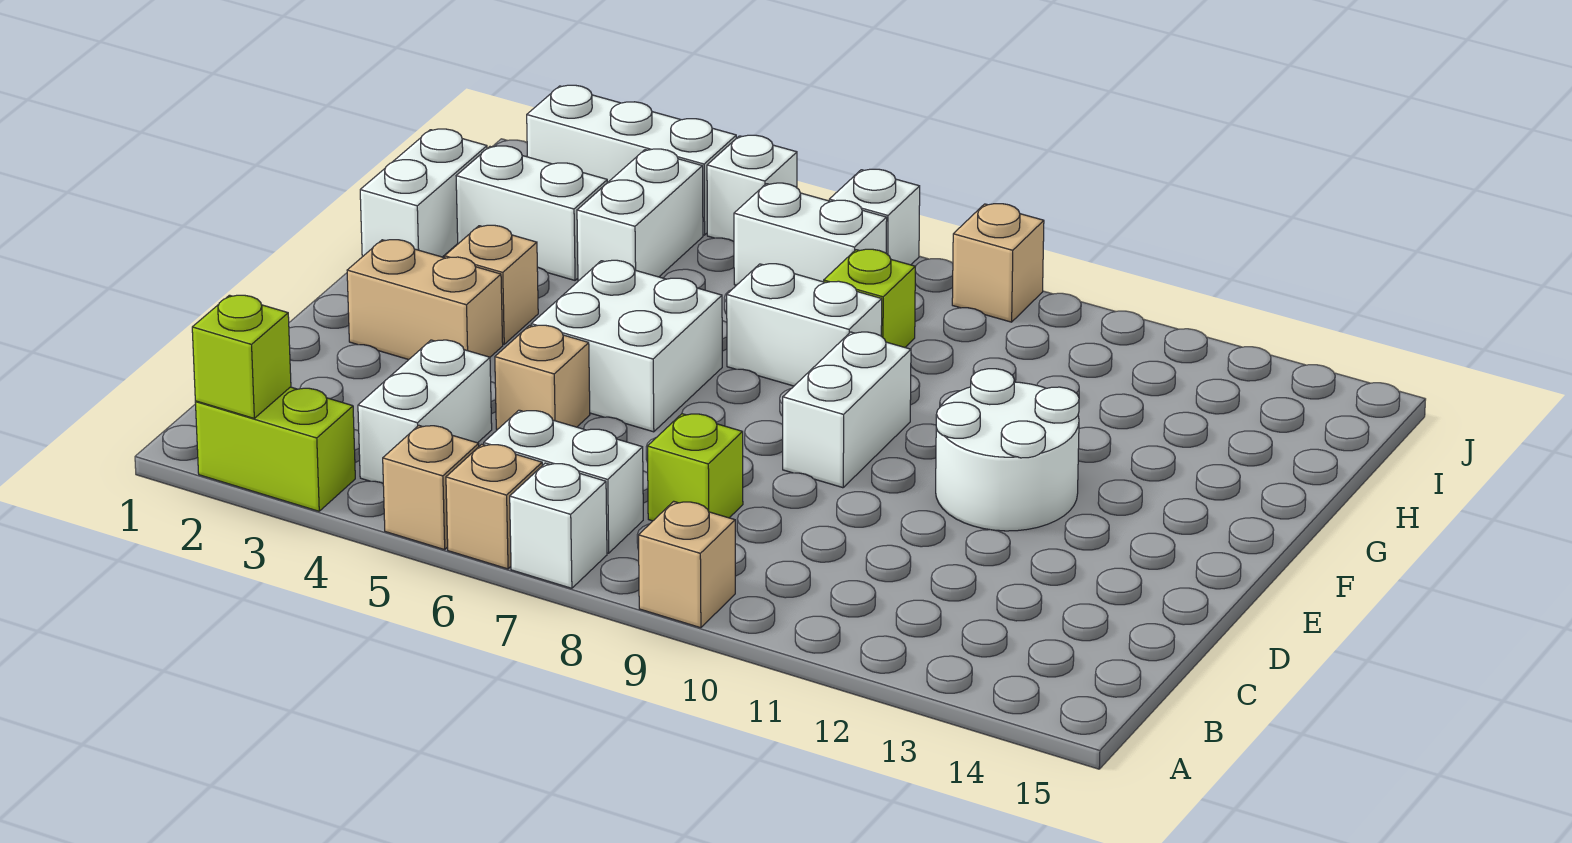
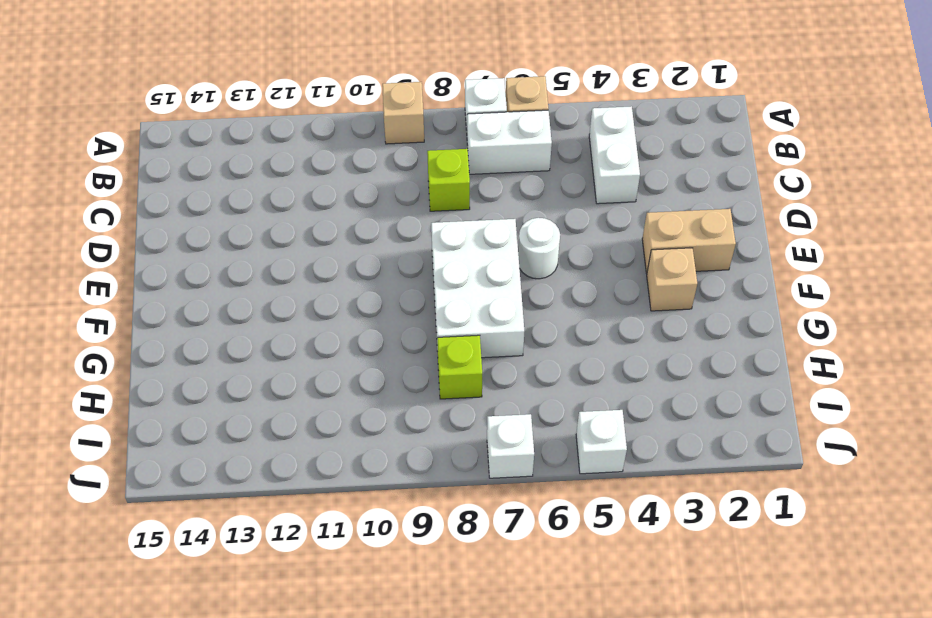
white round brick E6 level 1 -> white brick E5:F6 level 1
white brick E7:G8 level 1 -> white brick G7:G8 level 1
none -> lime brick A2:A3 level 1
none -> tan brick A5 level 1
none -> tan brick D5 level 1

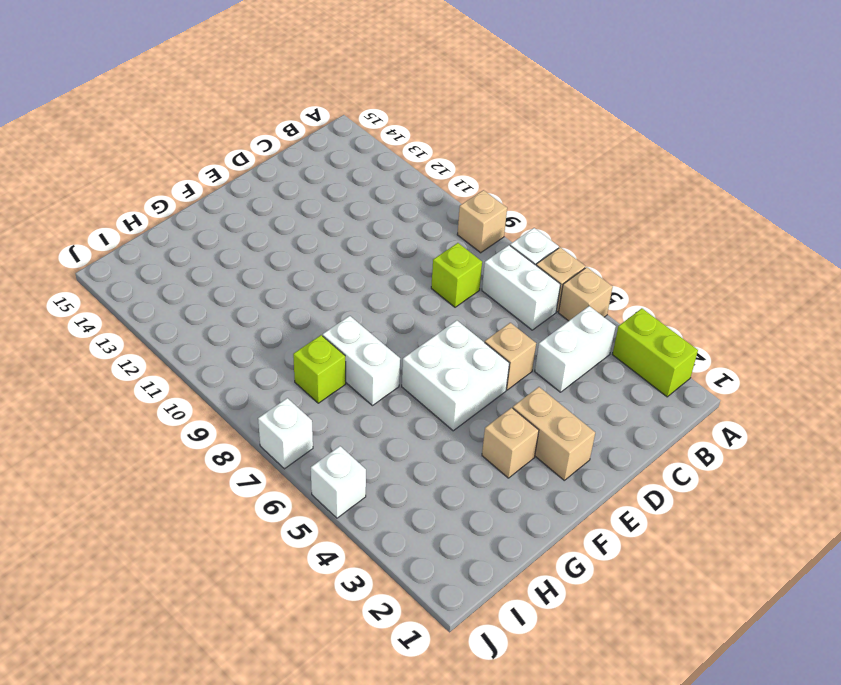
none -> white brick E9:F9 level 1
none -> white round brick E11:F12 level 1
none -> white brick G1:H1 level 1

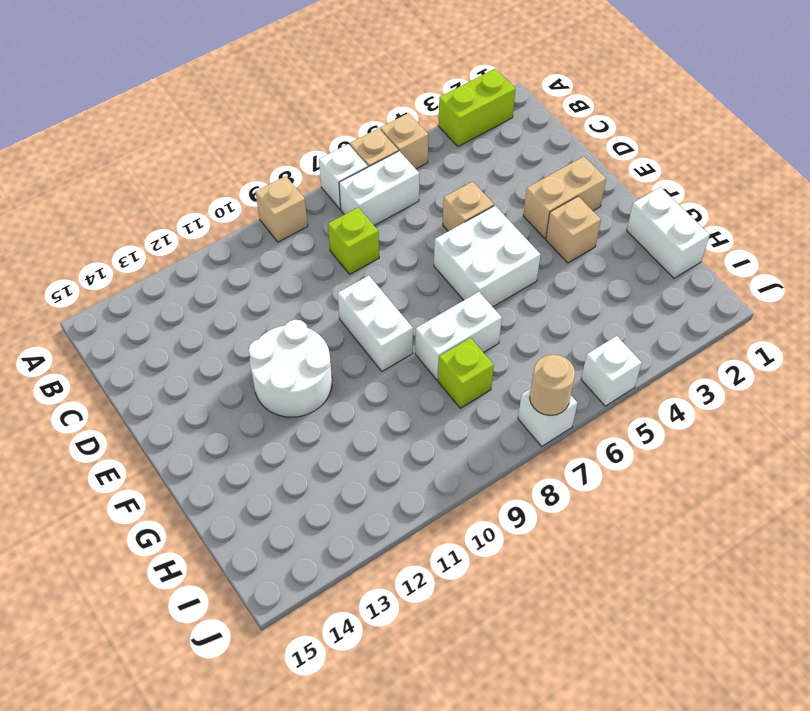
tan round brick J7 level 2 -> none
none -> white brick B4:C4 level 1
none -> white brick H2:H3 level 1
none -> white brick H4:I4 level 1

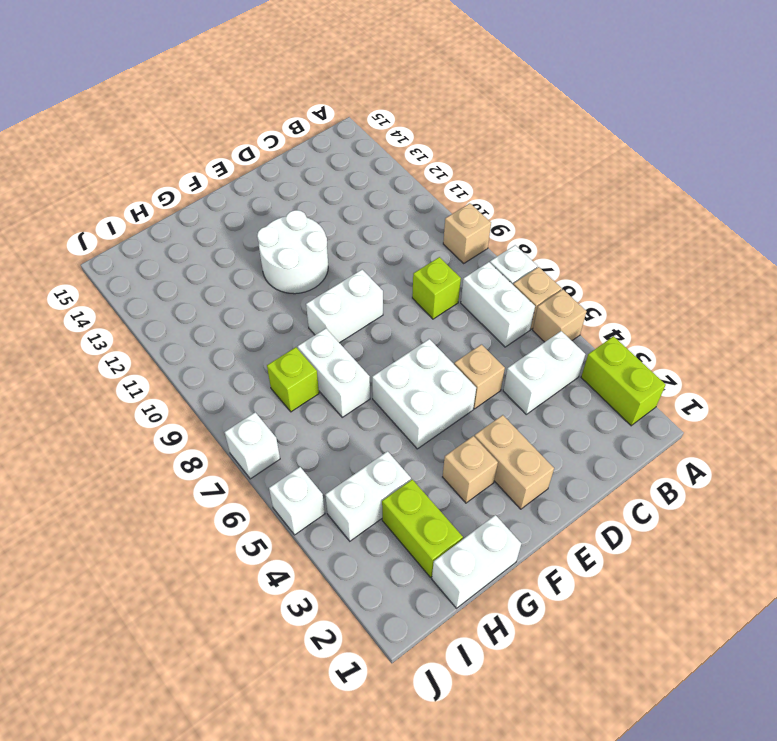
lime brick H2:H3 level 1 -> white brick H2:H3 level 1
none -> white brick I6:I7 level 1
none -> white brick J2:J4 level 1
none -> tan brick J9 level 1

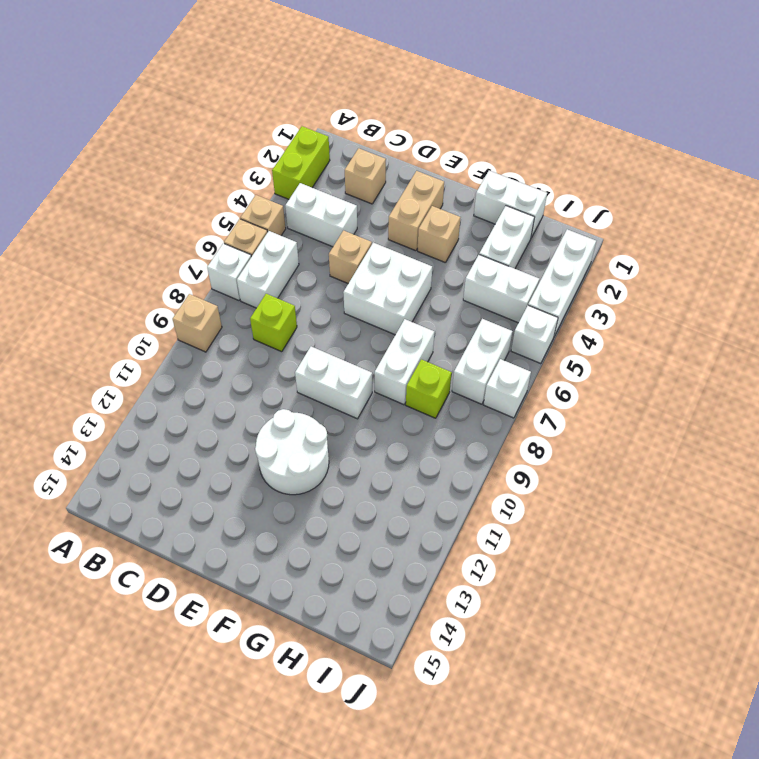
tan brick C2 level 1 -> tan brick J9 level 1
none -> lime brick A2 level 2

